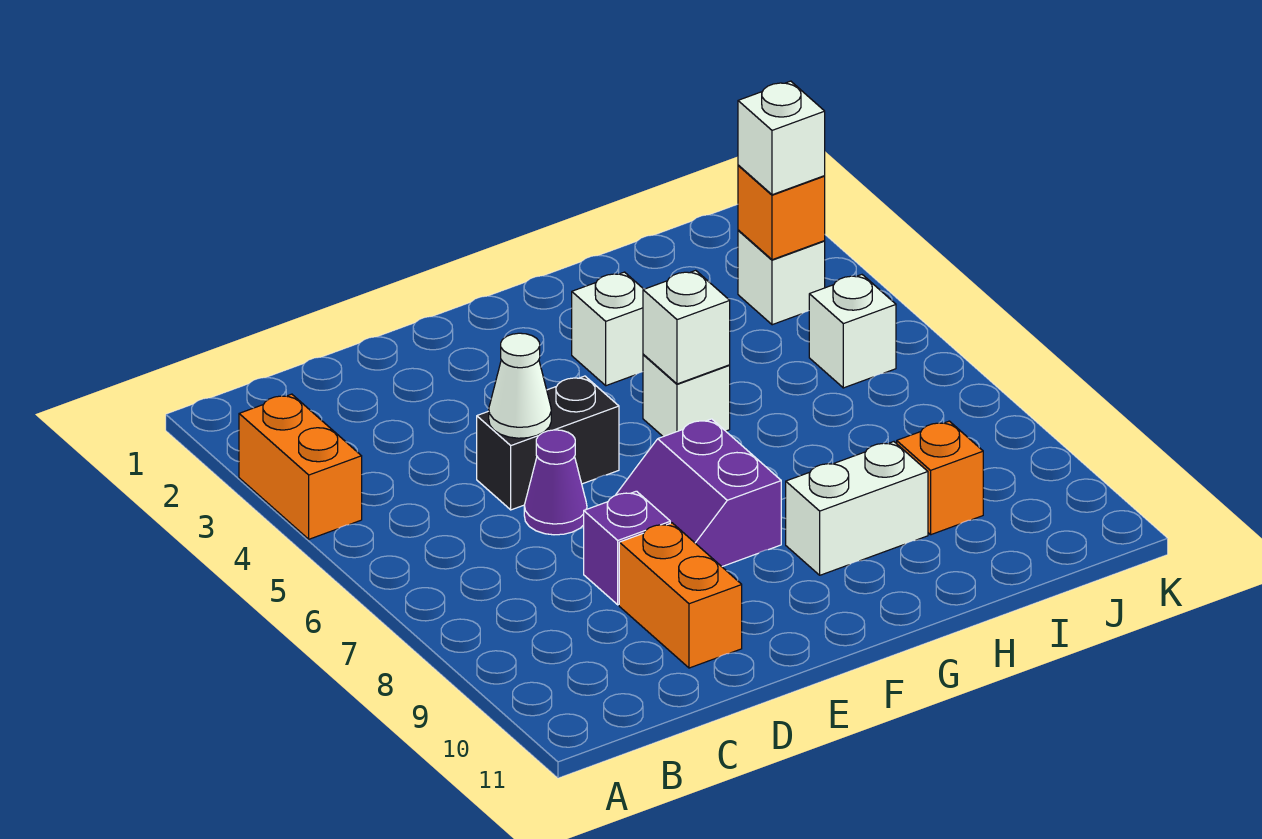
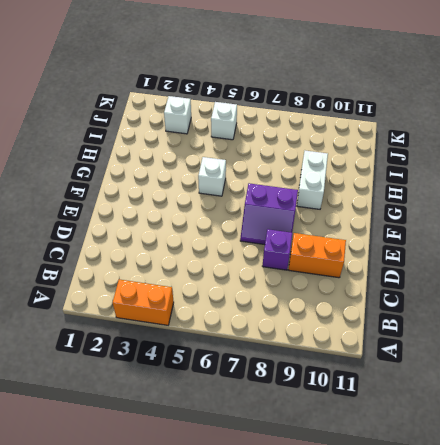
none -> black brick D5:E5 level 1
none -> purple cone D6 level 1
none -> white brick G3 level 1

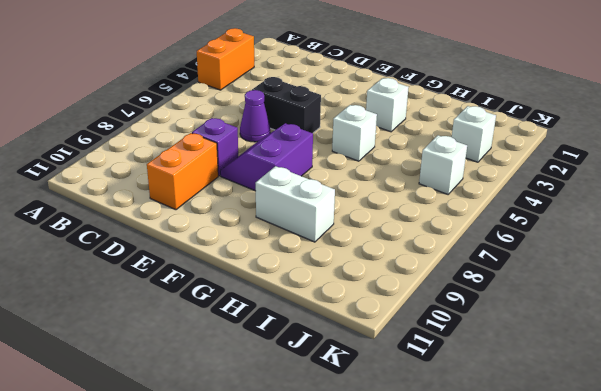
none -> orange brick I9 level 1
none -> white cone D5 level 2
none -> white brick G5 level 2

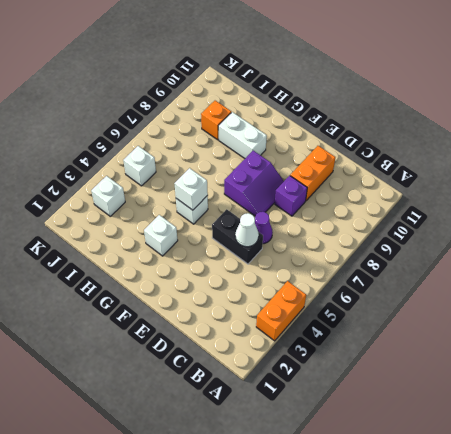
none -> orange brick J3 level 2
none -> white brick J3 level 3

